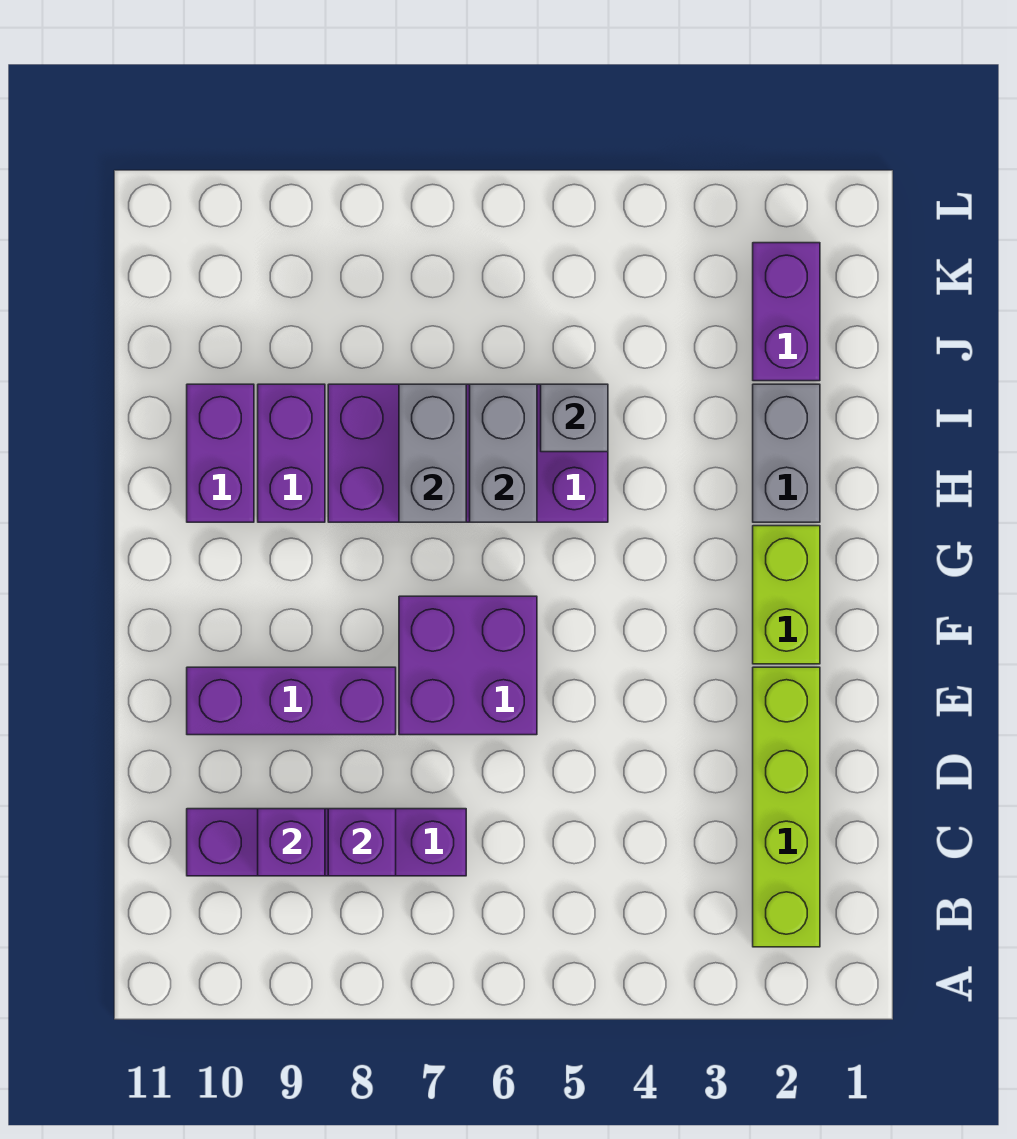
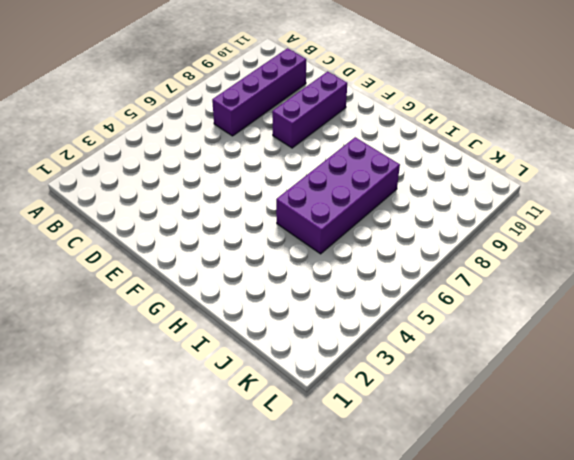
none -> lime brick B2:E2 level 1
none -> purple brick E6:F7 level 1
none -> lime brick F2:G2 level 1

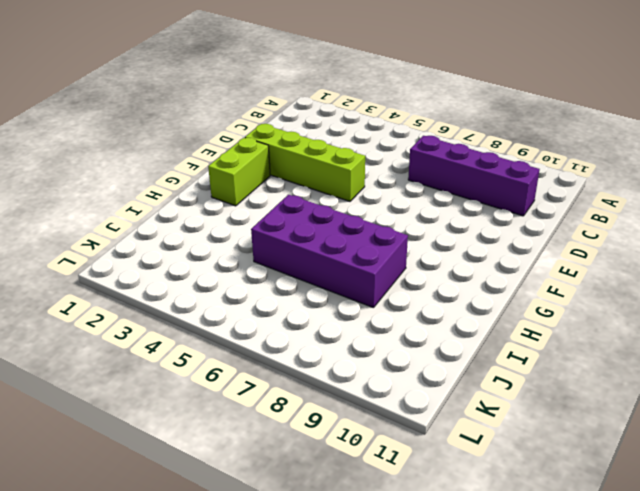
lime brick E2:E5 level 1 -> lime brick B2:E2 level 1
none -> purple brick E6:F7 level 1
none -> purple brick E8:E10 level 1
none -> grey brick H2:I2 level 1

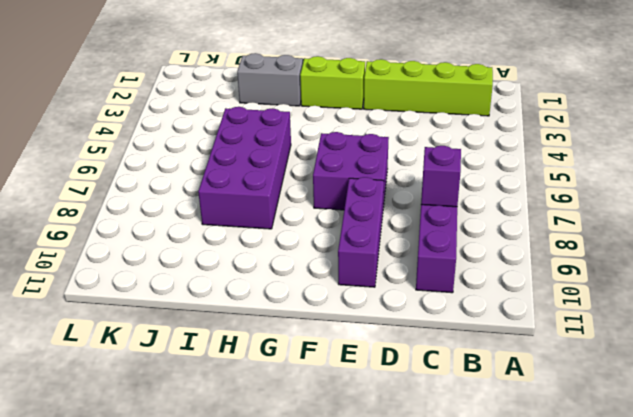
none -> purple brick H9:I9 level 1
none -> purple brick H10:I10 level 1
none -> purple brick J2:K2 level 1

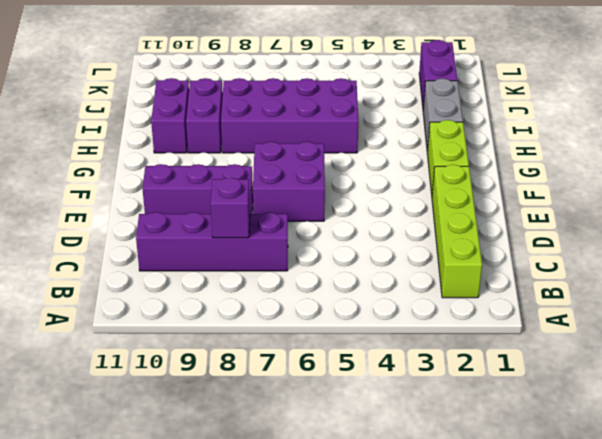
none -> purple brick C9 level 2
none -> grey brick H6:I6 level 2
none -> grey brick H7:I7 level 2

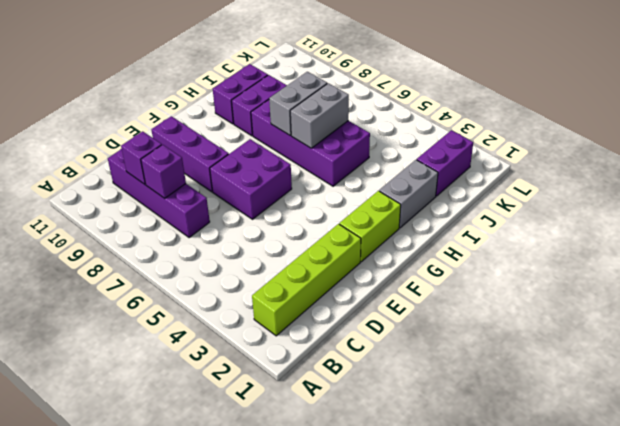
none -> grey brick I5 level 2

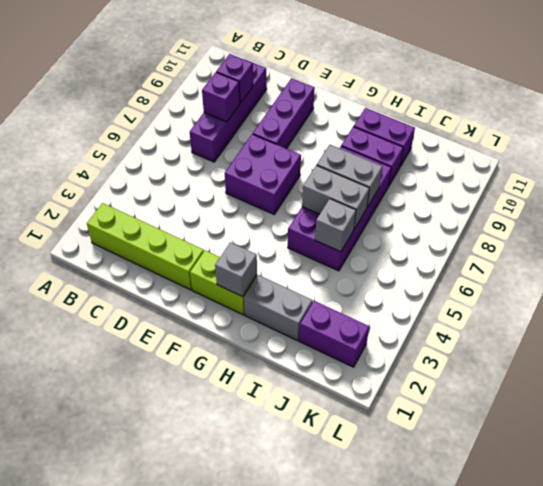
grey brick G2 level 2 -> none

